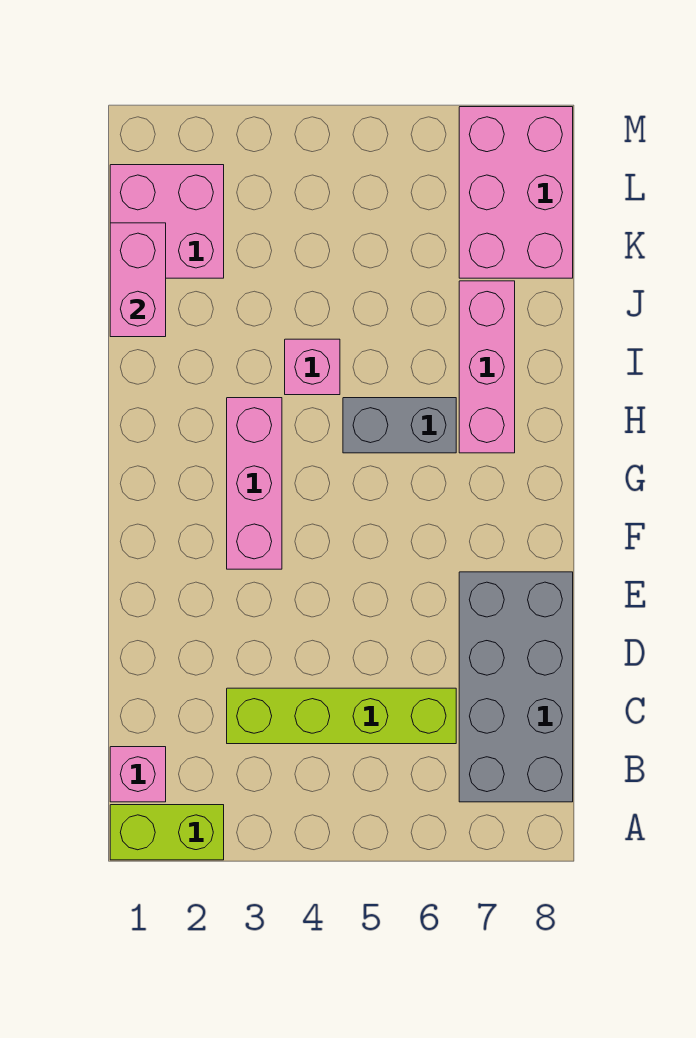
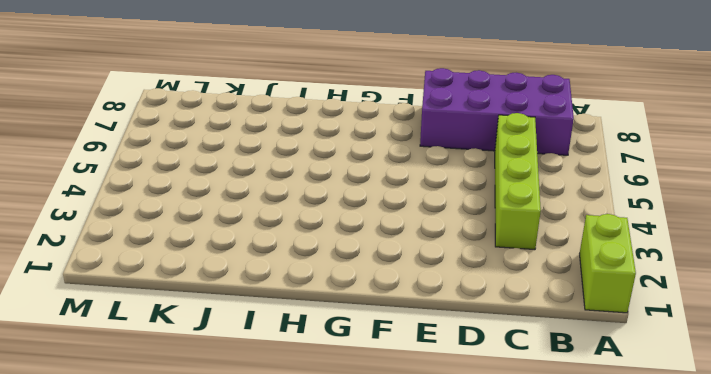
purple brick B7:E8 level 1 -> grey brick B7:E8 level 1
none -> pink brick B1 level 1
none -> pink brick F3:H3 level 1

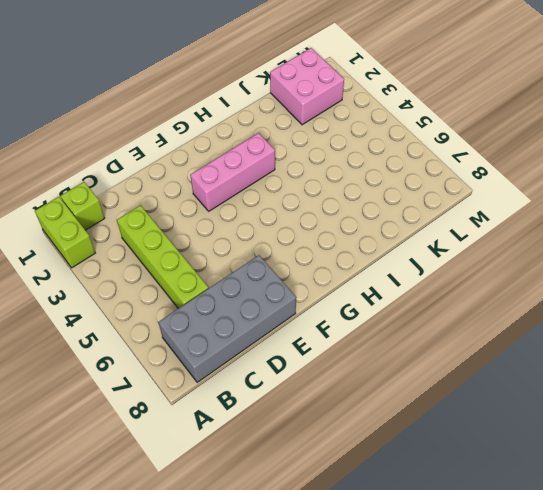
lime brick B1 level 1 -> pink brick B1 level 1
none -> grey brick H5:H6 level 1
none -> pink brick H7:J7 level 1

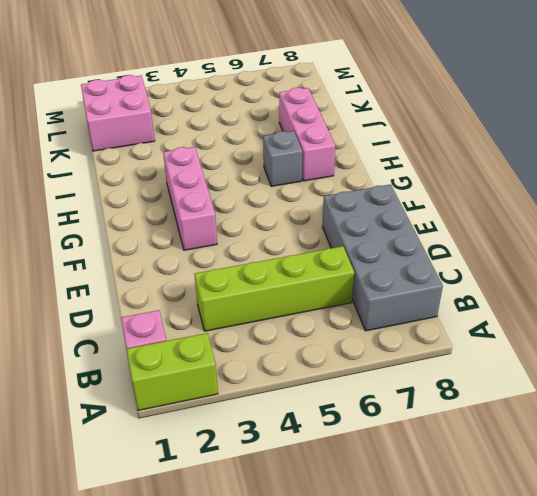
grey brick H6 level 1 -> grey brick H5:H6 level 1
none -> pink brick I4 level 1
none -> pink brick K7:M8 level 1

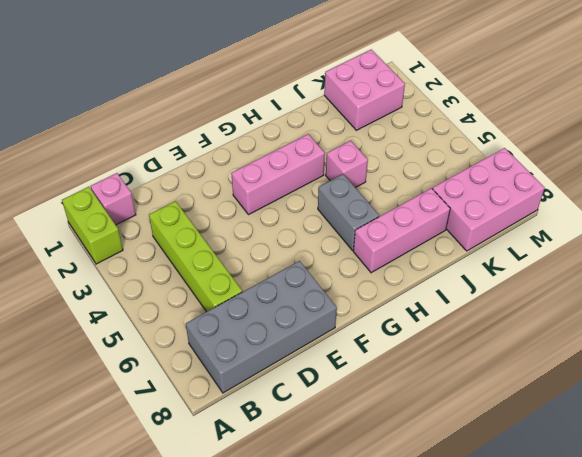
none -> pink brick J1:K1 level 2

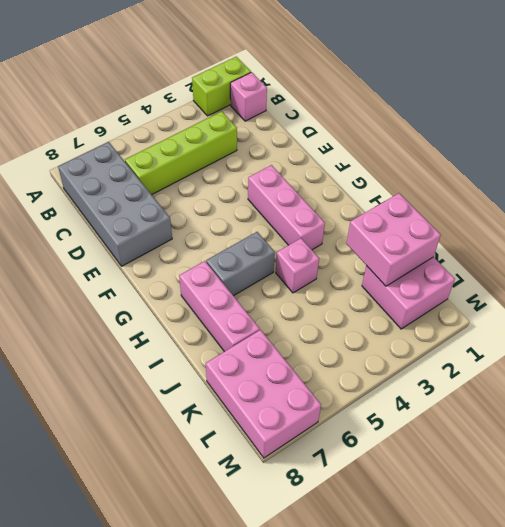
pink brick J1:K2 level 2 -> pink brick J1:K1 level 2

